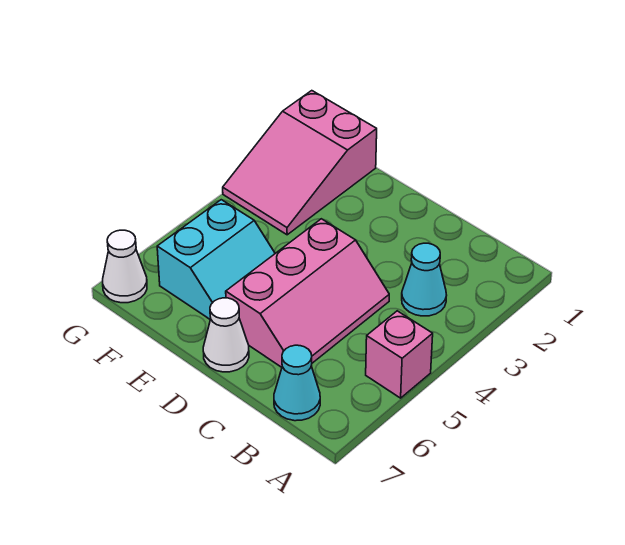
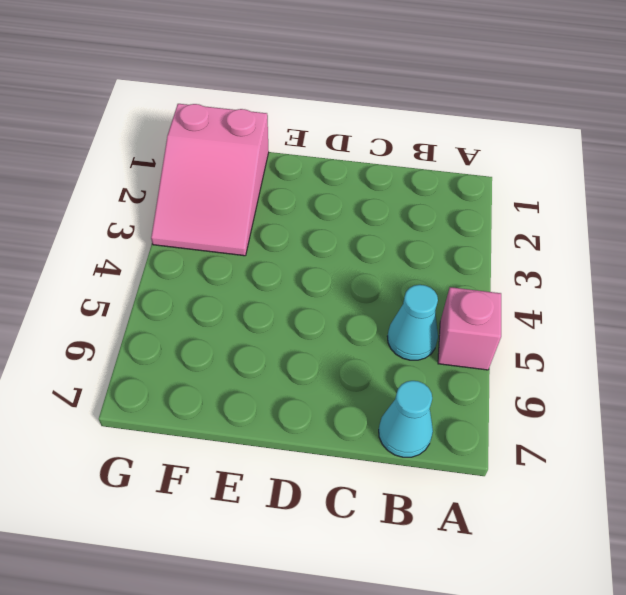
cyan cone B5 level 1 -> cyan cone B3 level 1
none -> pink slope C4:D6 level 1 top D
none -> white cone D7 level 1

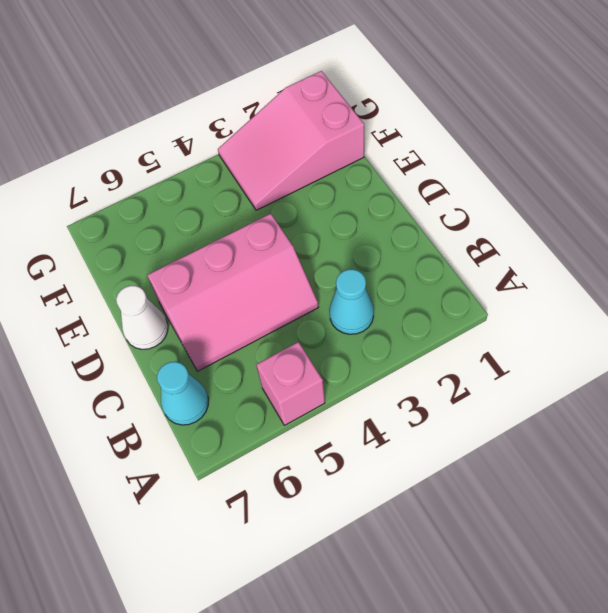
none -> cyan slope E5:F6 level 1 top F
none -> white cone G7 level 1

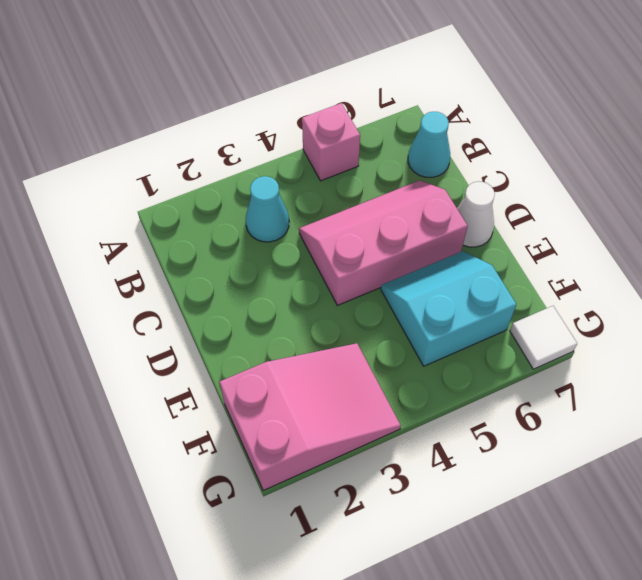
white tile G7 level 1 -> white cone G7 level 1

